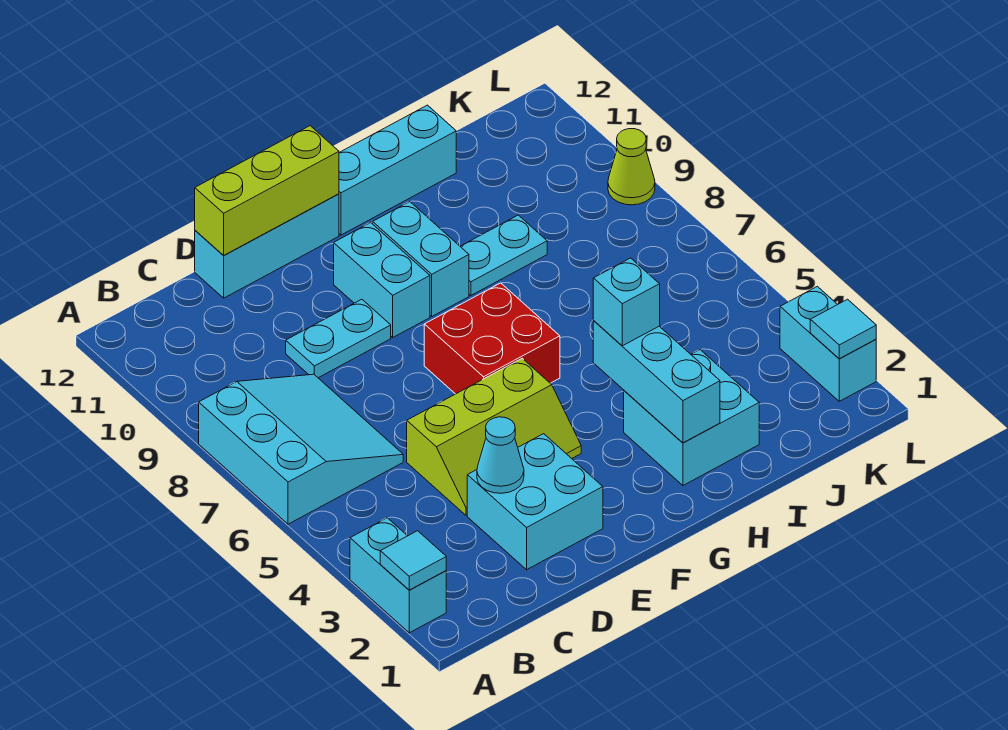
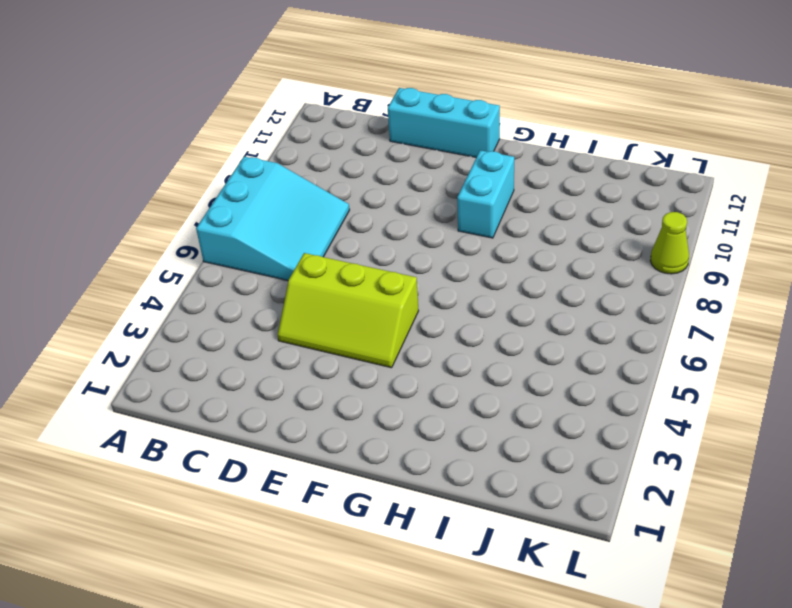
none -> cyan brick A2:A3 level 1
none -> cyan brick D2:E3 level 1
none -> cyan plate D9:E9 level 1

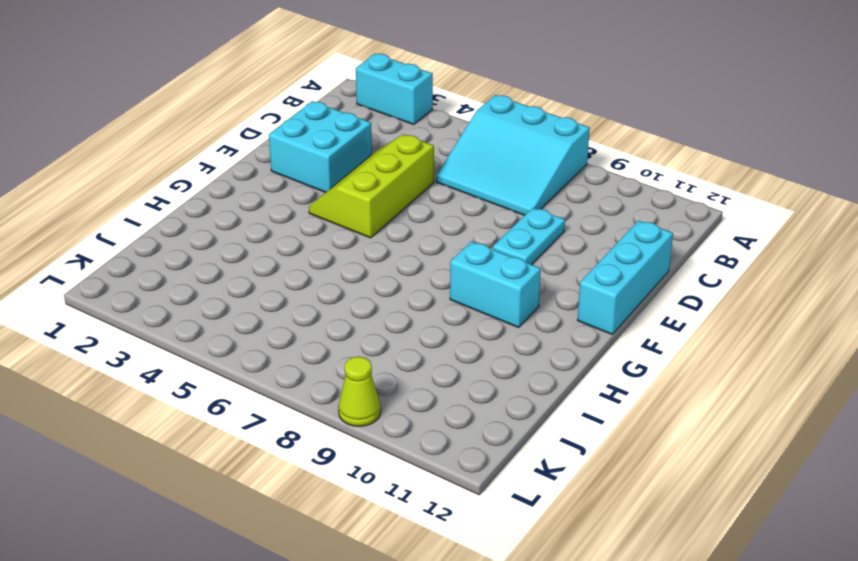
none -> red brick F6:G7 level 1
none -> cyan brick F9:F10 level 1
none -> cyan brick G12:I12 level 1

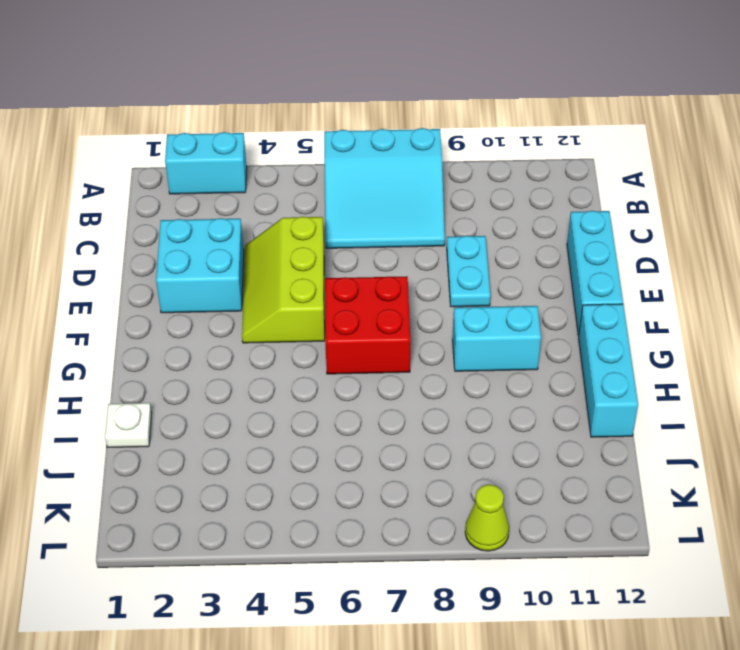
white plate I1 level 1 -> none
none -> cyan brick F9:F10 level 1
none -> cyan brick H2:I3 level 1
none -> cyan plate H9:I9 level 1

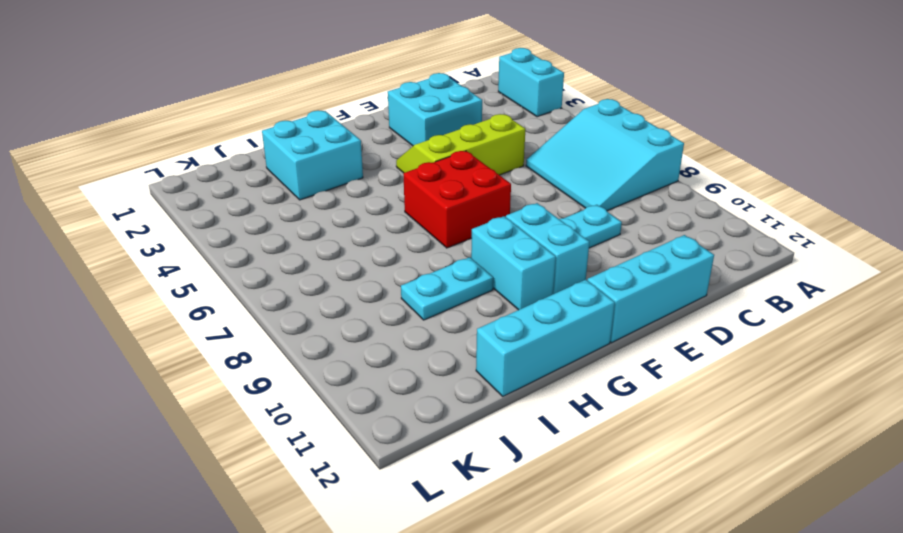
none -> cyan brick L2:L3 level 1
none -> lime cone L9 level 1
none -> cyan tile A2 level 2

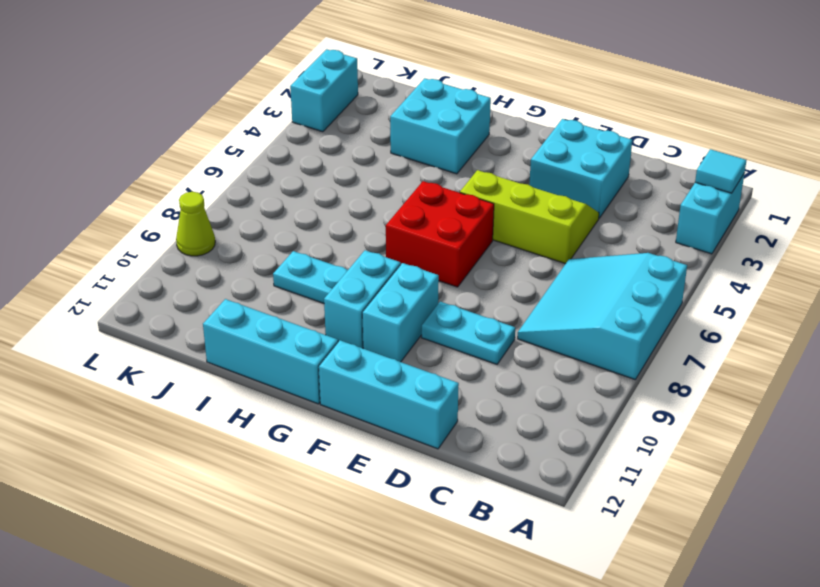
none -> cyan cone D3 level 2
none -> lime brick D12:F12 level 2
none -> cyan brick H2:H4 level 2

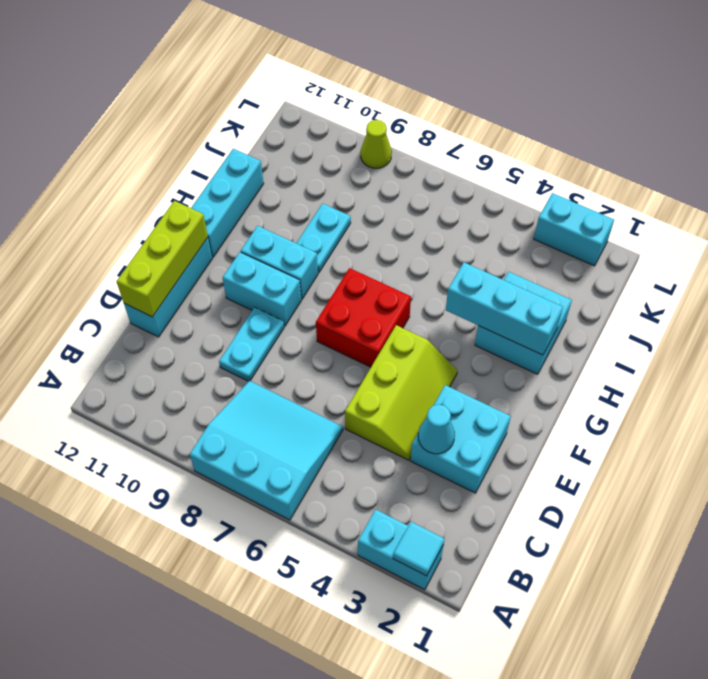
none -> cyan tile L2 level 2
none -> cyan brick H4 level 3

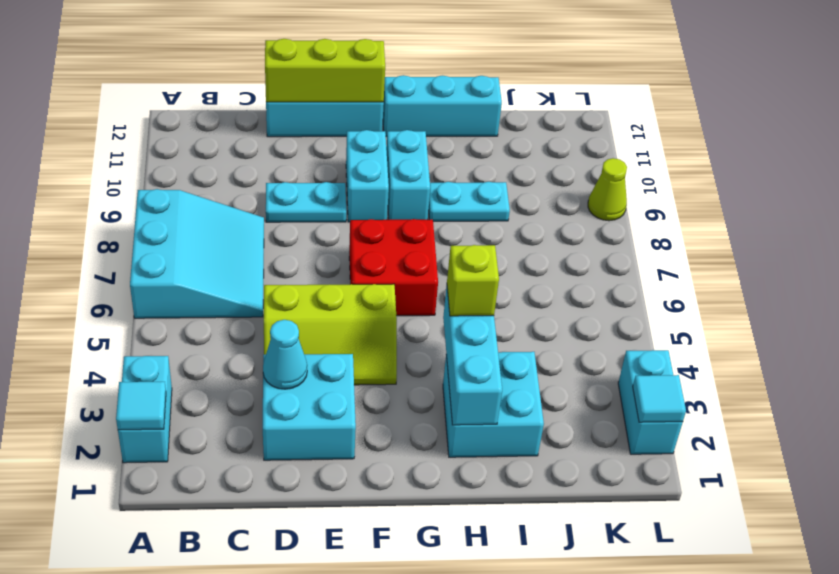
lime brick H4 level 3 -> cyan brick H4 level 3

